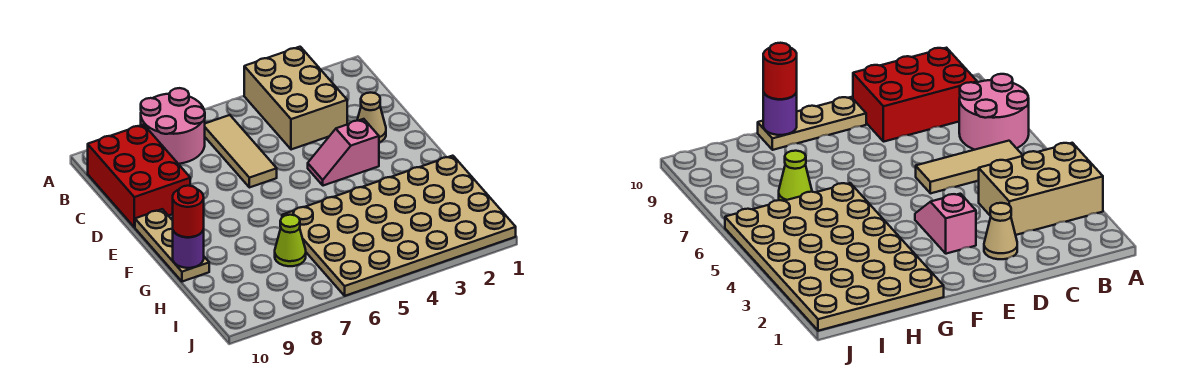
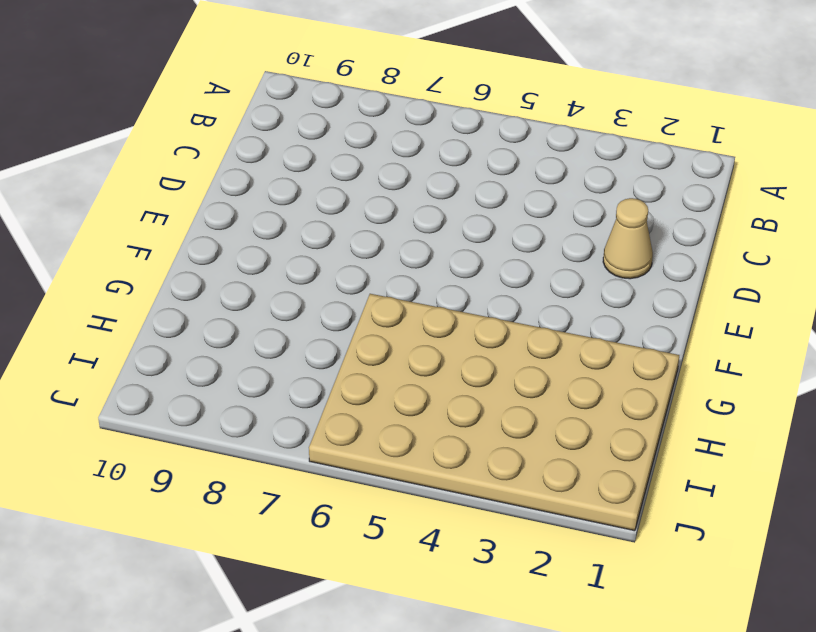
none -> tan brick A3:C4 level 1
none -> pink round brick A7:B8 level 1

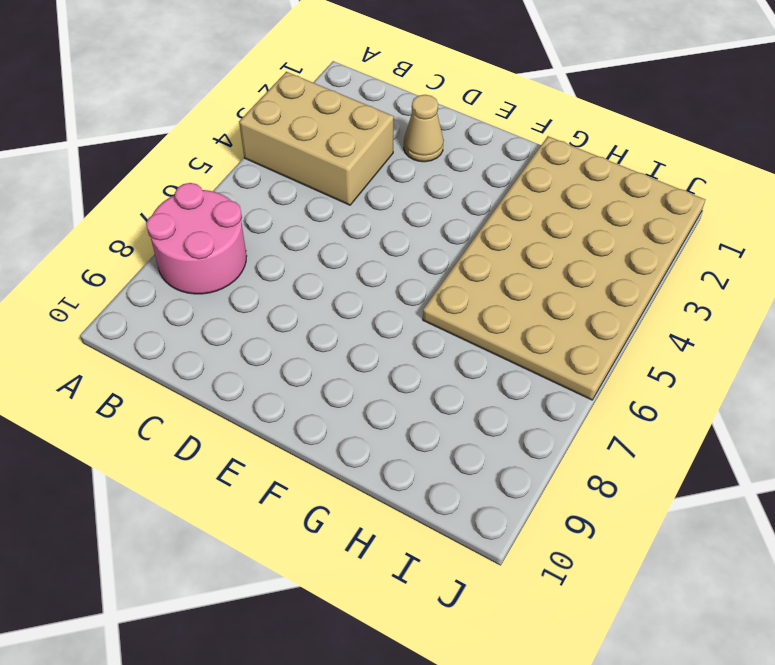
none -> tan tile B6:D6 level 1
none -> red brick B9:D10 level 1

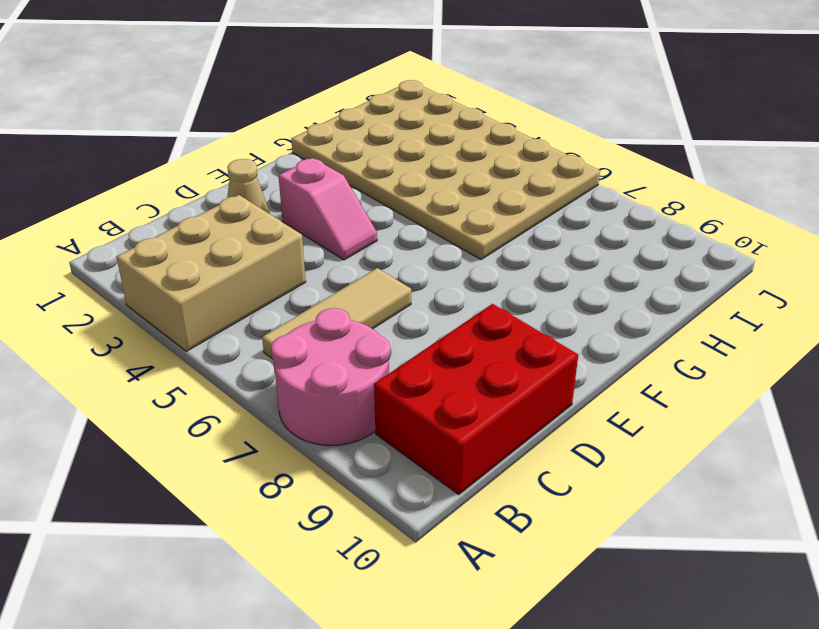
none -> tan plate E10:G10 level 1
none -> lime cone H7 level 1

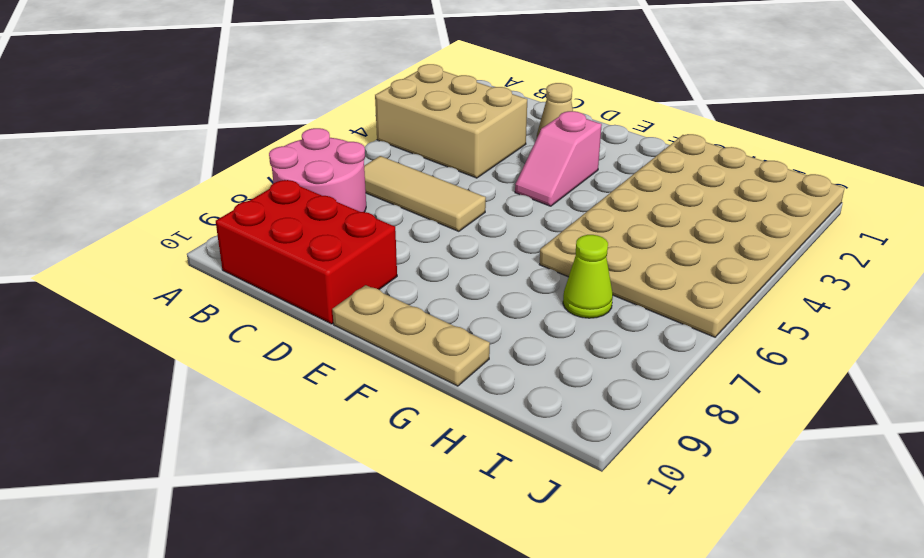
none -> purple round brick G10 level 2
none -> red round brick G10 level 3

